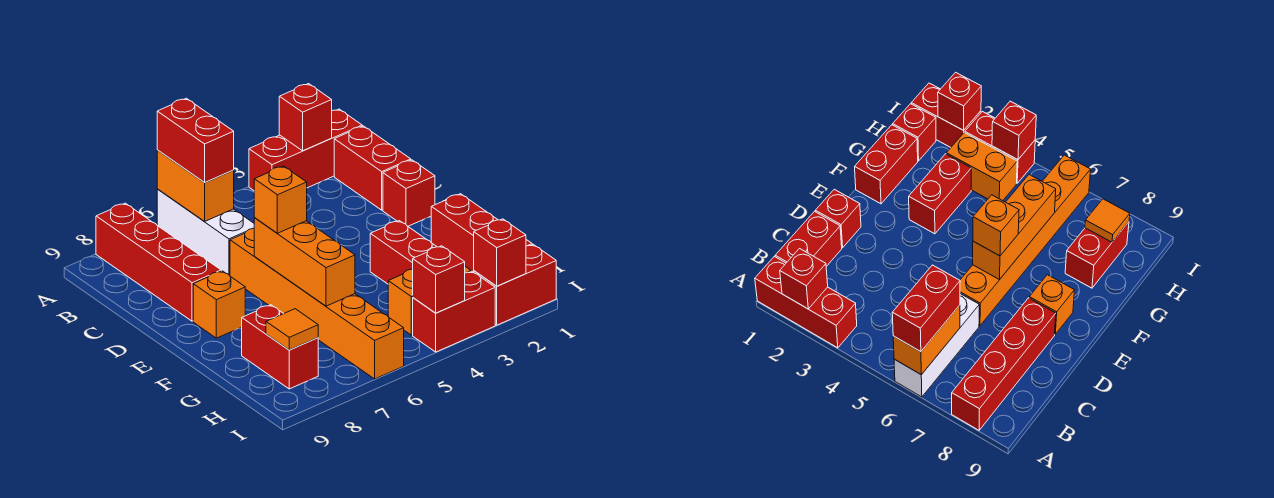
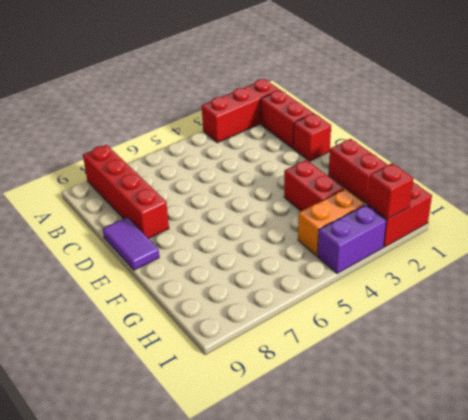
purple tile D9:E9 level 1 -> none
purple brick I3:I4 level 1 -> red brick I3:I4 level 1
none -> white brick A6:C6 level 1
none -> orange brick D6:I6 level 1
none -> orange brick E8 level 1

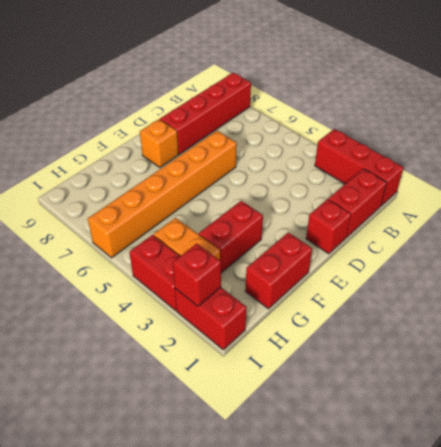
none -> white brick A6:C6 level 1
none -> red brick G8:H8 level 1
none -> red brick H1 level 1

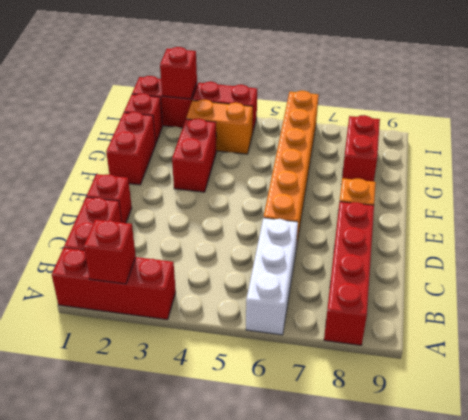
none -> orange brick A6:B6 level 2
none -> orange brick E6:G6 level 2
none -> orange tile H8 level 2

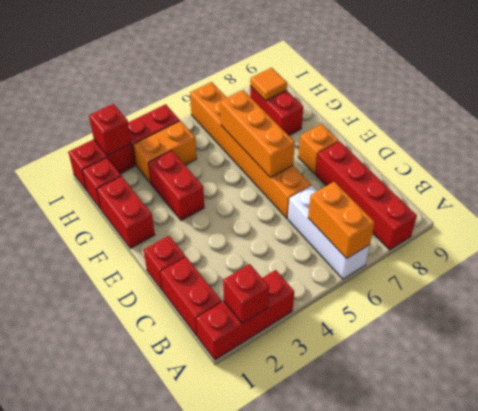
none -> red brick I4 level 2
none -> red brick A6:B6 level 3
none -> orange brick E6 level 3

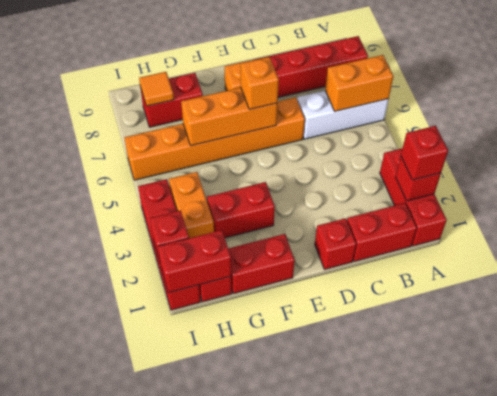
red brick A2 level 3 -> red brick I4 level 2
red brick H1:I1 level 2 -> red brick A6:B6 level 3

